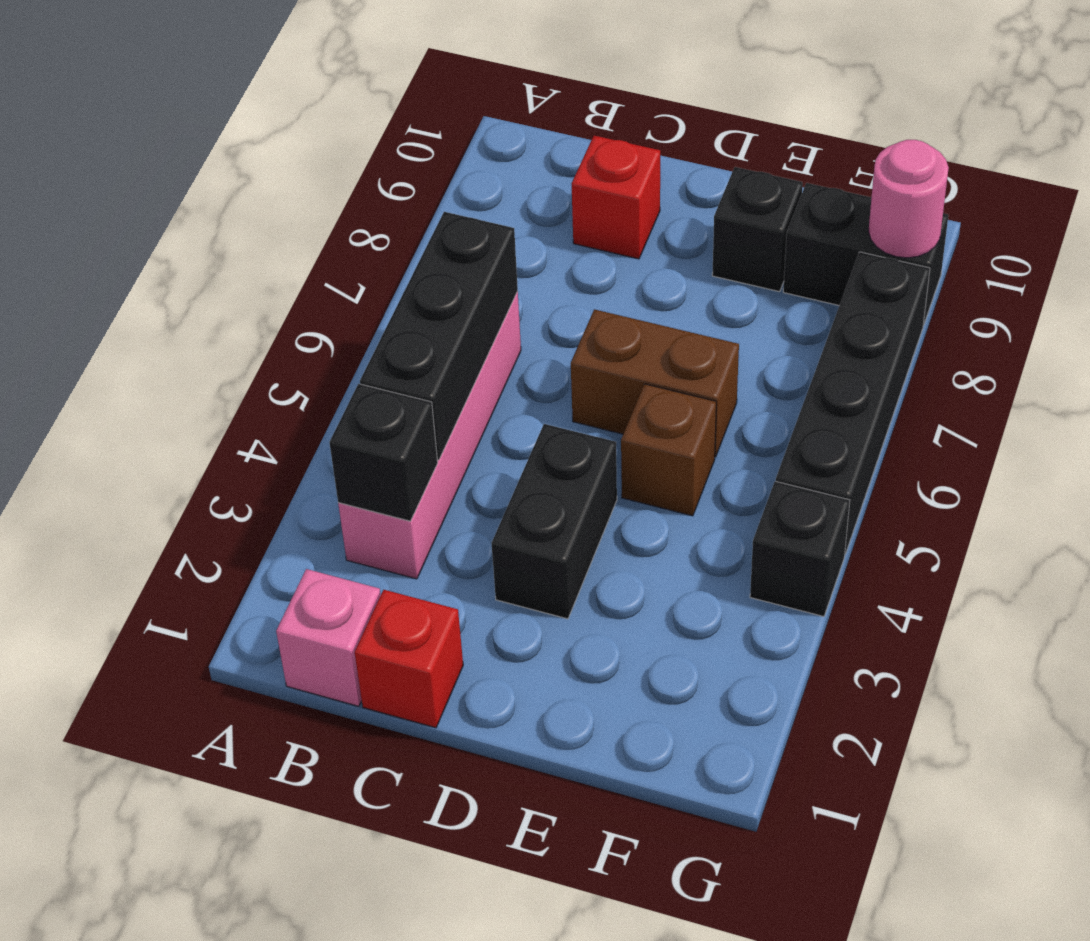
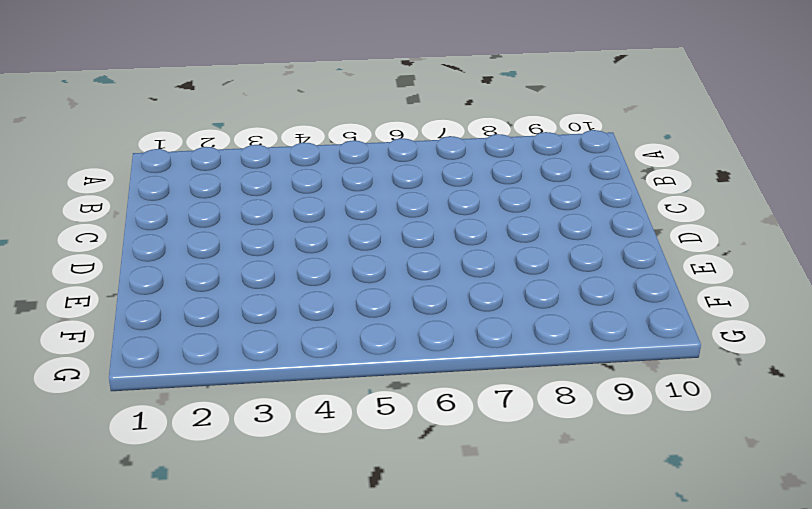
none -> pink brick B1 level 1
none -> pink brick B3:B6 level 1
none -> red brick C1 level 1

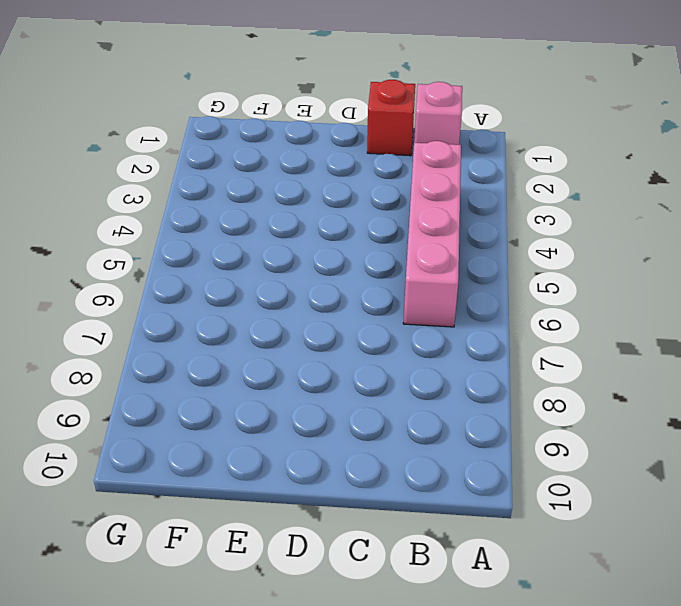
none -> red brick C9 level 1
none -> black brick D3:D4 level 1
none -> brown brick D6:E6 level 1

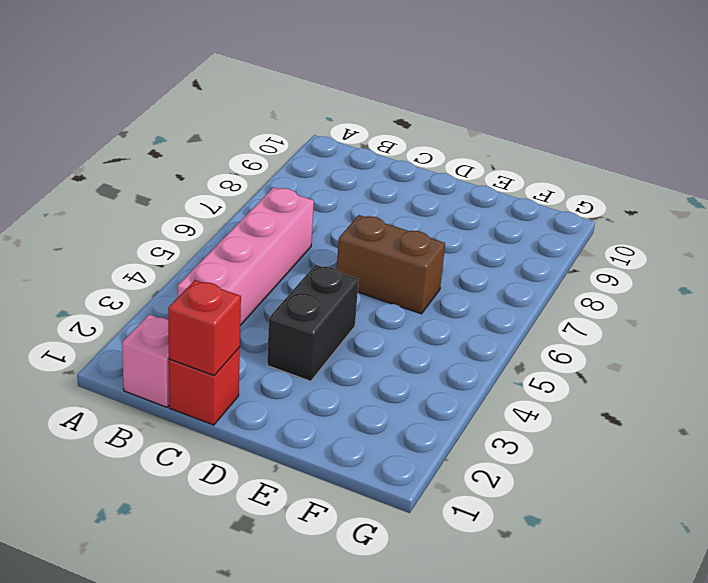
red brick C1 level 2 -> red brick C9 level 1
none -> brown brick E5 level 1
none -> black brick E9 level 1
none -> black brick F9:G9 level 1

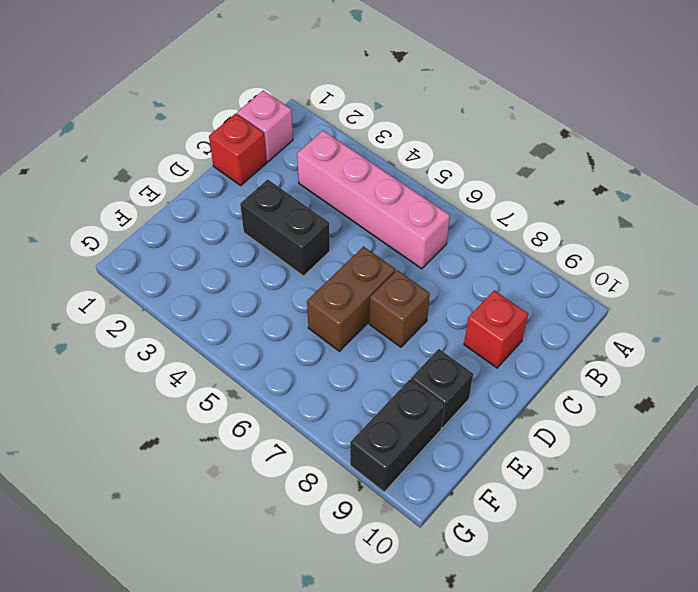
brown brick D7 level 1 -> brown brick E5 level 1
none -> black brick G4 level 1
none -> black brick G5:G8 level 1
none -> black brick B3 level 2

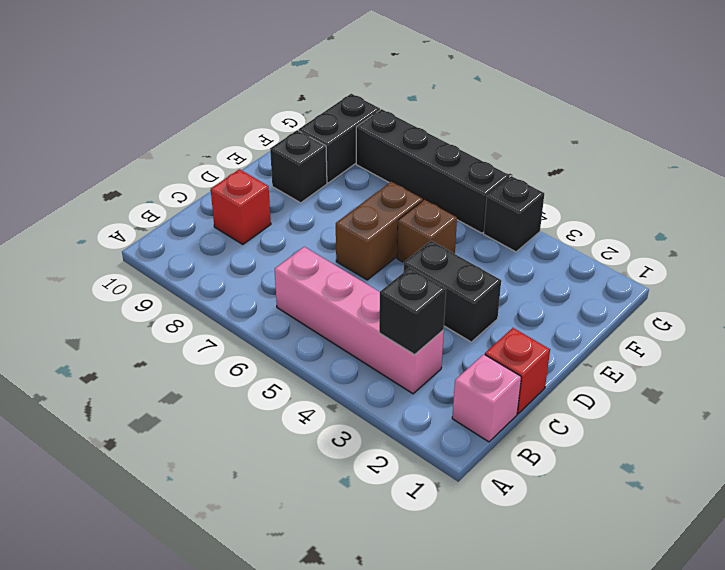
none -> black brick B4:B6 level 2
none -> pink round brick G9 level 2

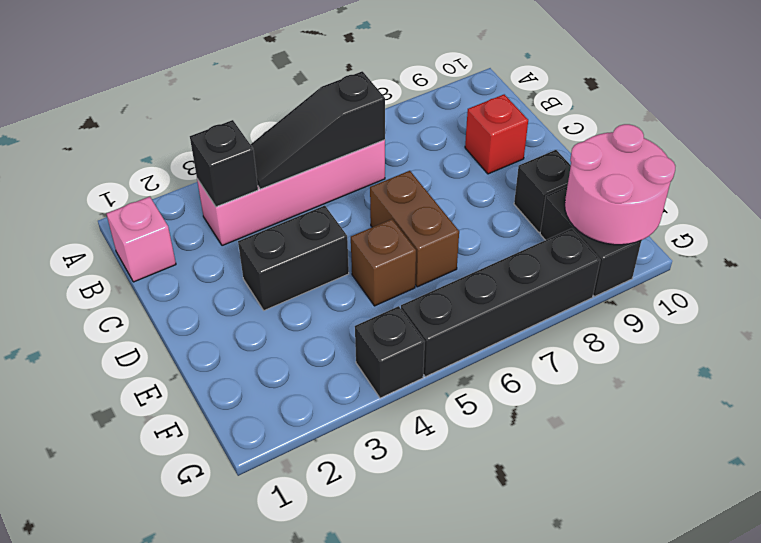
black slope B4:B6 level 2 top 6 -> black brick B4:B6 level 2
pink round brick F9:G10 level 2 -> pink round brick G9 level 2
none -> red brick C1 level 1

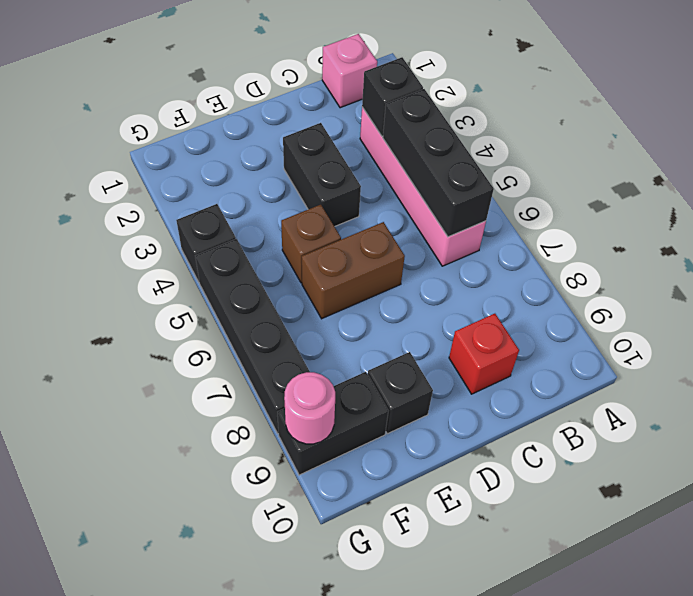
none -> red brick C1 level 1

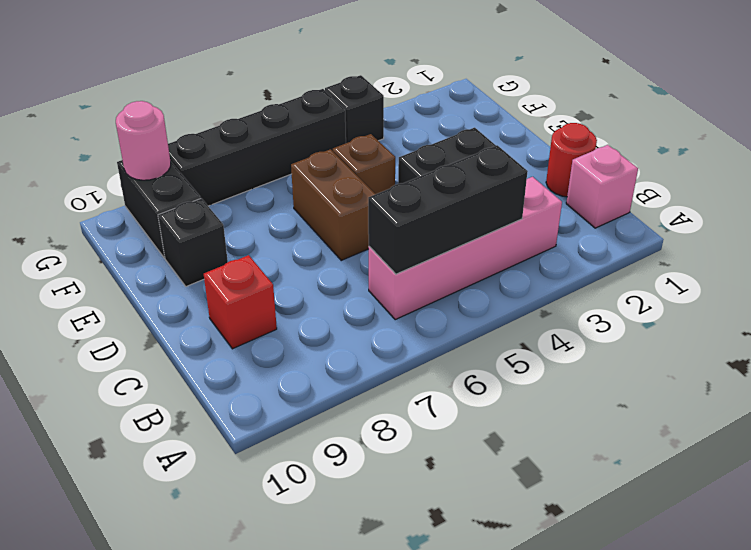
red round brick C1 level 1 -> red brick C1 level 1
none -> black brick B3 level 2

